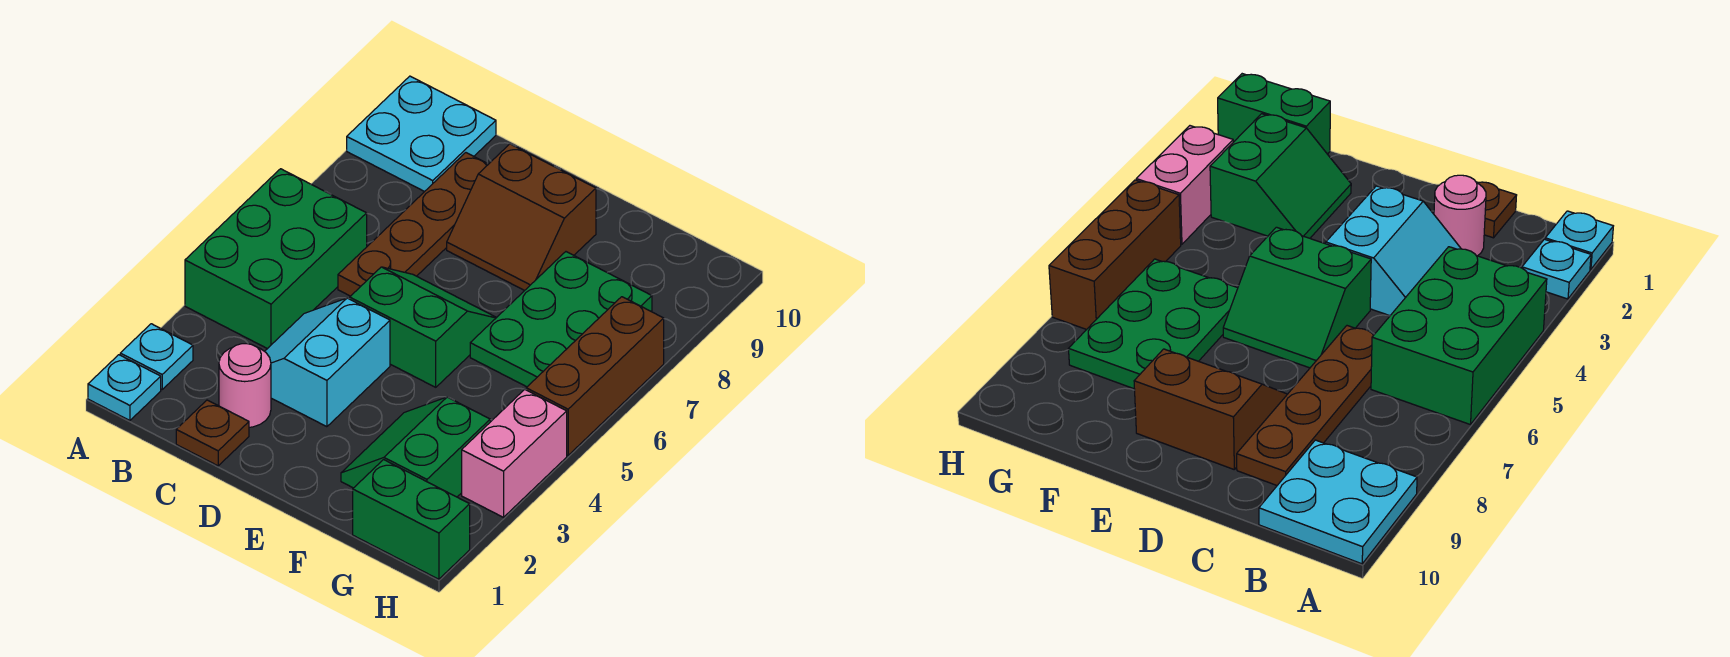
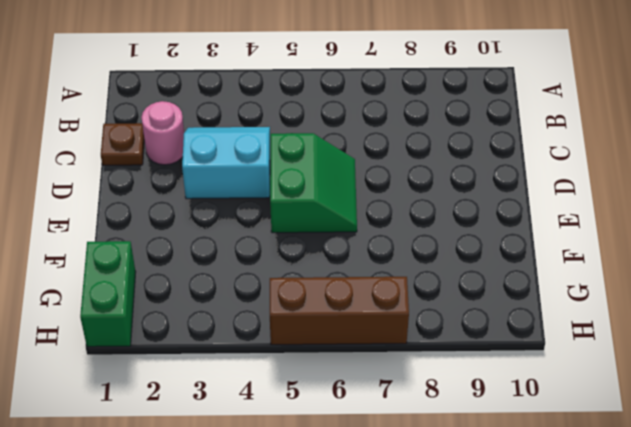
none -> cyan plate A1 level 1
none -> cyan plate A2 level 1
none -> green brick A4:B6 level 1

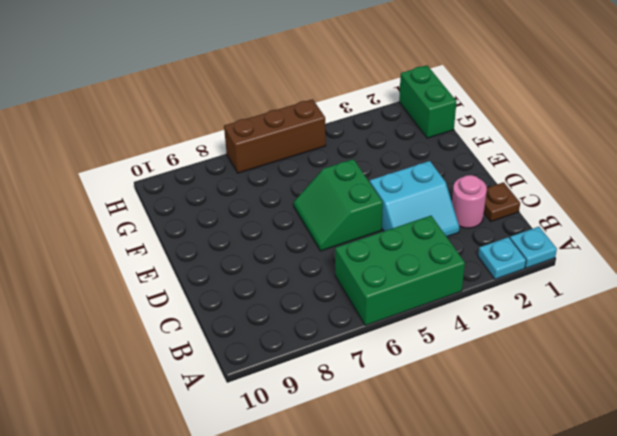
none -> cyan plate A9:B10 level 1
none -> brown plate C6:C9 level 1
none -> brown slope D8:E9 level 1 top 9

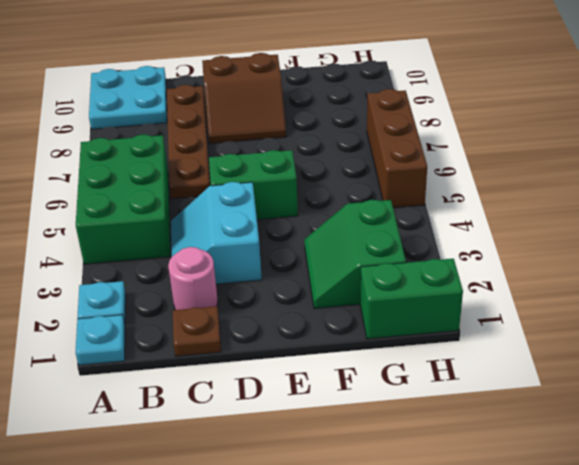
none -> green plate F6:G8 level 1
none -> pink brick H3:H4 level 1

